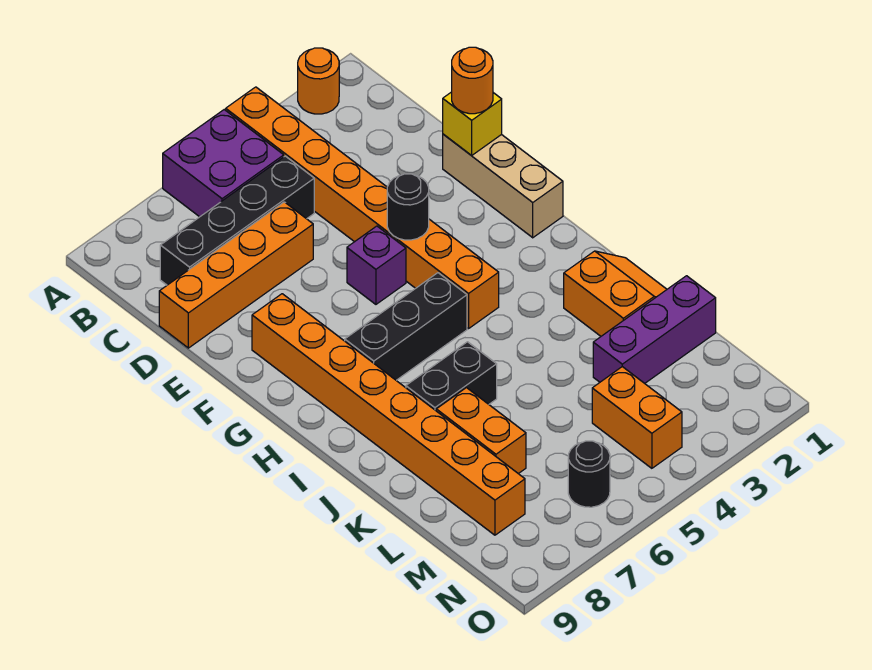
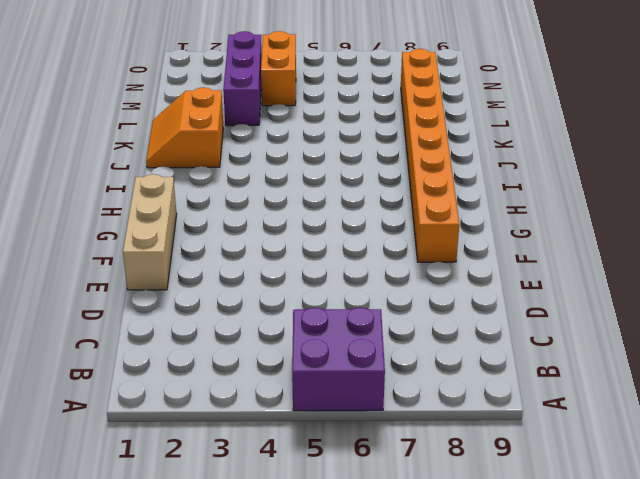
purple brick L3:N3 level 1 -> purple brick L1:L3 level 1
none -> orange round brick A2 level 1
none -> orange brick A4:H4 level 1
none -> black brick C5:C8 level 1

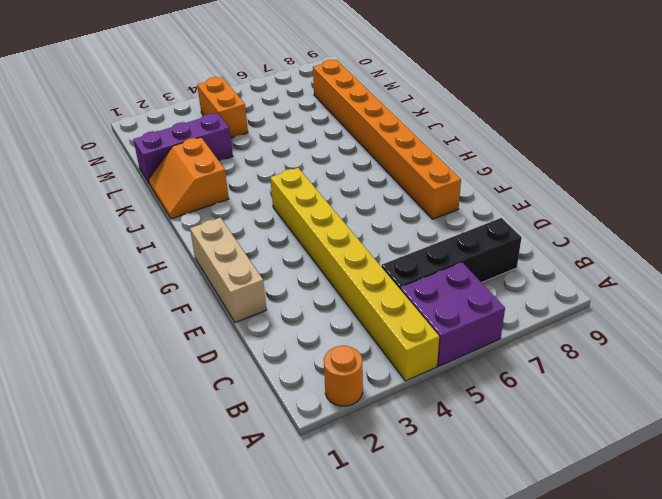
yellow brick A4:H4 level 1 -> orange brick A4:H4 level 1
none -> orange brick D6:D9 level 1
none -> purple brick F5 level 1
none -> black brick H5:H7 level 1

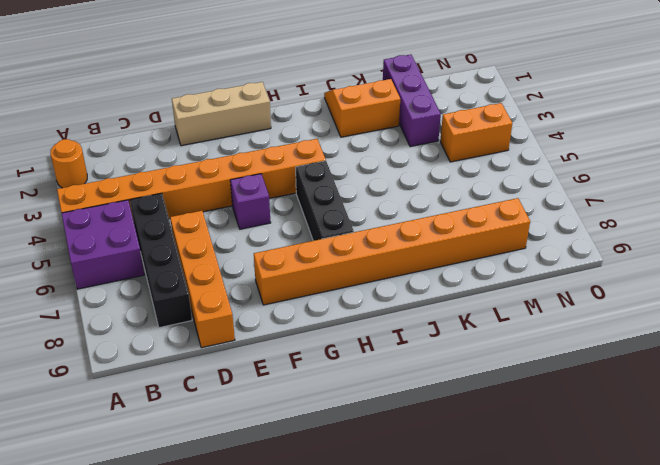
none -> black brick J6:J7 level 1
none -> orange brick K7:L7 level 1
none -> black round brick N6 level 1

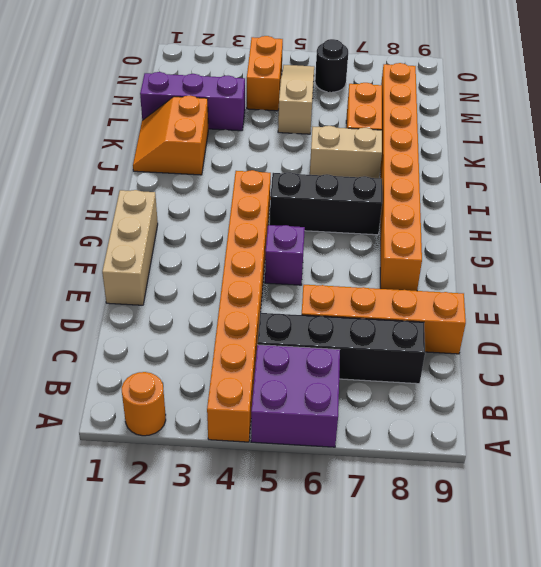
tan brick J6:J7 level 1 -> black brick J6:J7 level 1
tan slope L5:N5 level 1 top L -> none
none -> yellow brick E1 level 2
none -> black round brick F4 level 2
none -> orange round brick E1 level 3

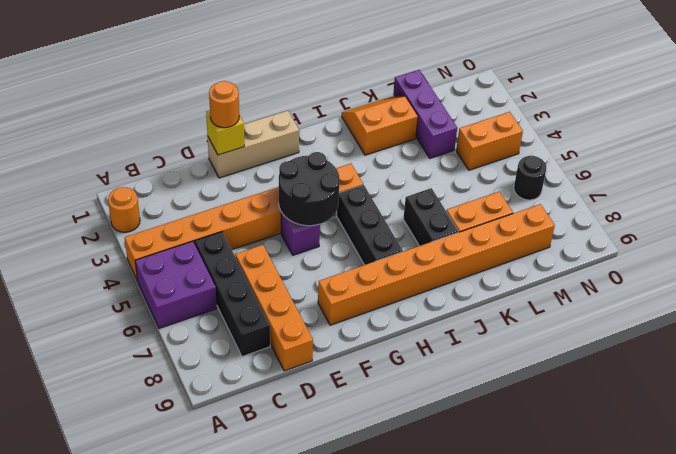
black round brick F4:G5 level 2 -> black round brick F4 level 2

